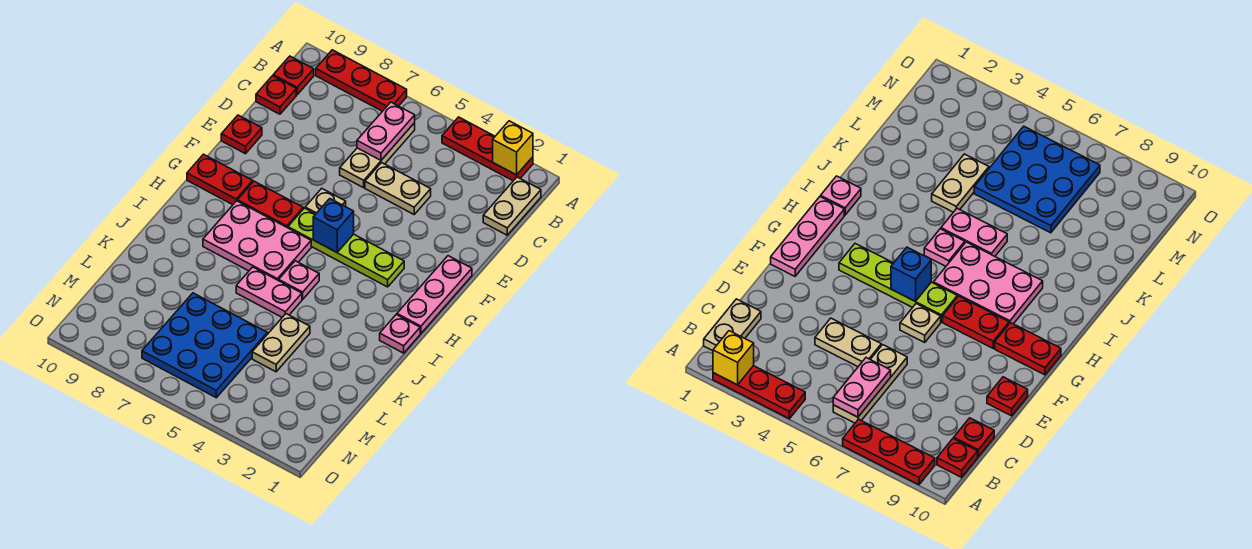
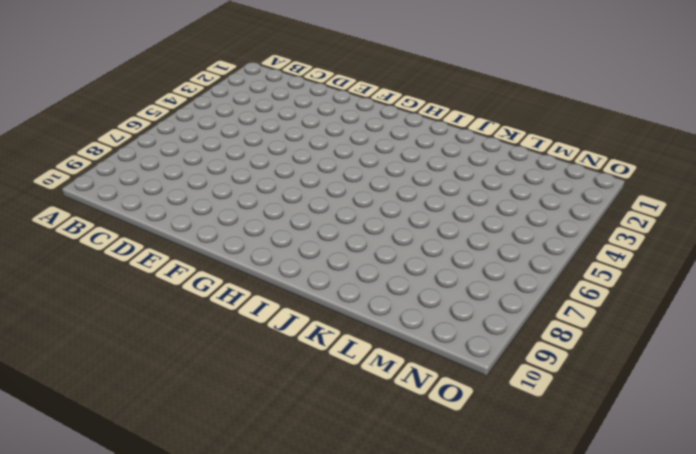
none -> red plate A2:A4 level 1
none -> red plate A7:A9 level 1
none -> tan plate B1:C1 level 1

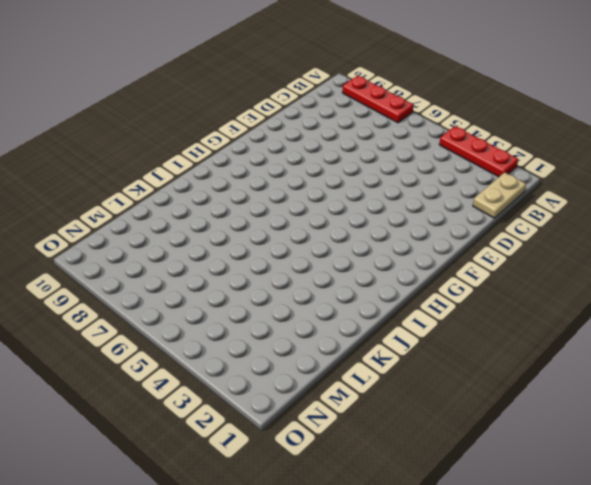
none -> tan plate B6:D6 level 1
none -> red plate B10 level 1
none -> red plate C10 level 1

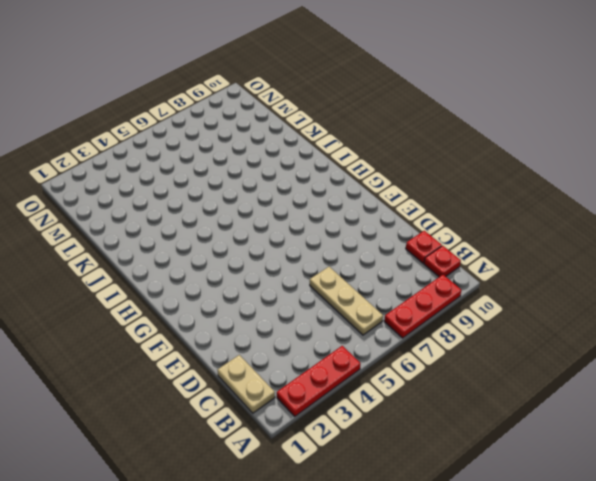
none -> tan plate D4:D5 level 1
none -> red plate E10 level 1
none -> pink plate F1:H1 level 1

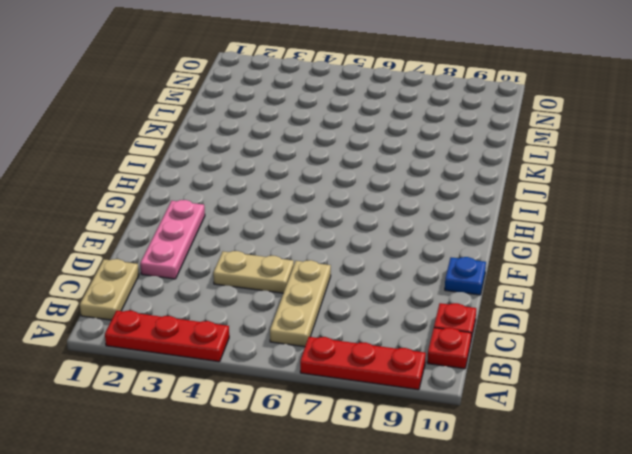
pink plate D2:F2 level 1 -> pink plate F1:H1 level 1
blue plate E10 level 1 -> red plate E10 level 1
none -> tan plate F6 level 1
none -> lime plate G3:G6 level 1
none -> red plate G7:G8 level 1

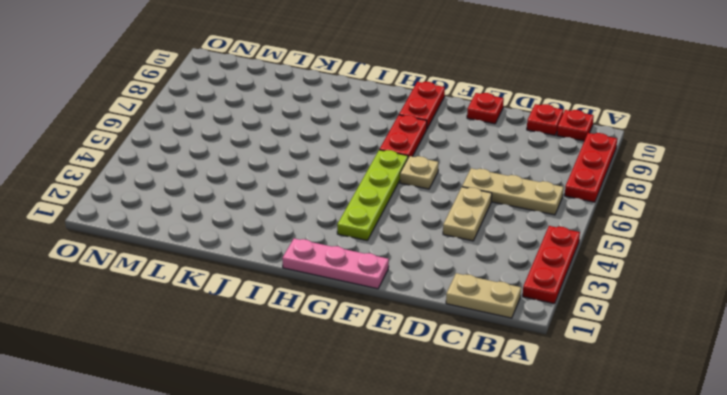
none -> pink plate H6:I8 level 1
none -> pink plate I1 level 1
none -> pink plate I5 level 1

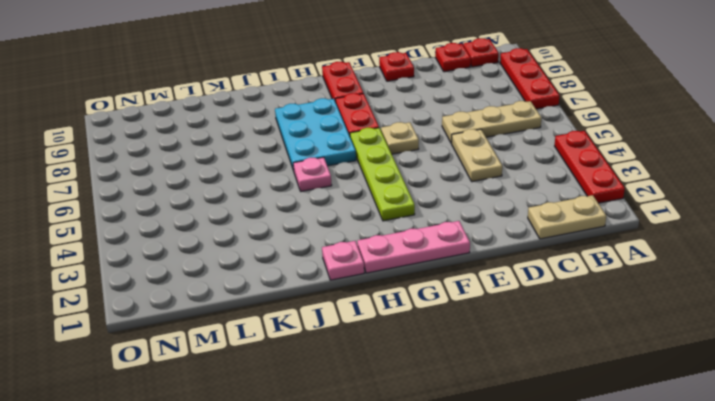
cyan plate H6:I8 level 1 -> pink plate H6:I8 level 1
none -> pink plate J5:J6 level 1
none -> tan plate K4:L4 level 1
none -> blue plate L5:N7 level 1

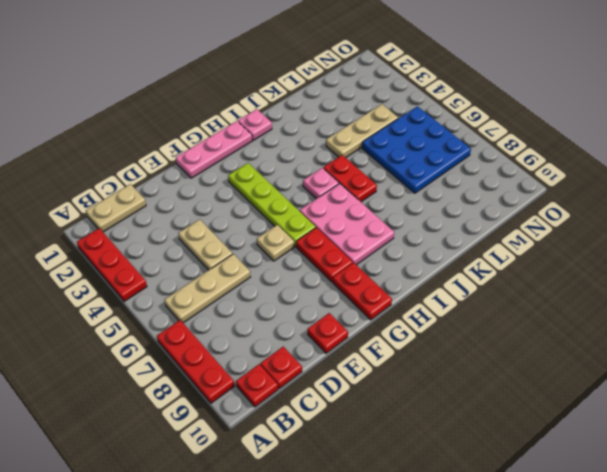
red plate J5:J6 level 1 -> pink plate J5:J6 level 1
tan plate K4:M4 level 1 -> tan plate K4:L4 level 1
none -> yellow brick A2 level 2
none -> pink plate B6:C6 level 2
none -> blue brick G5 level 2

